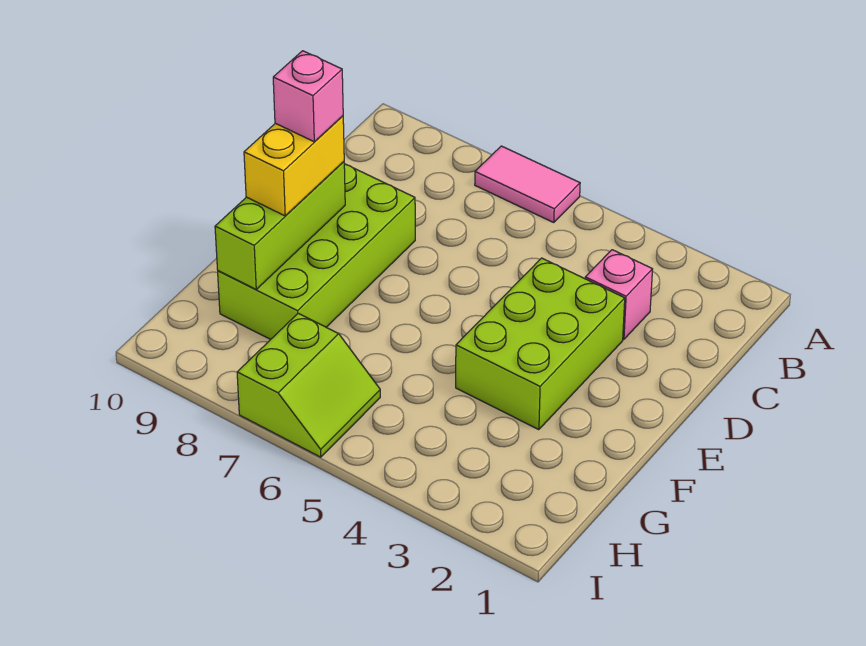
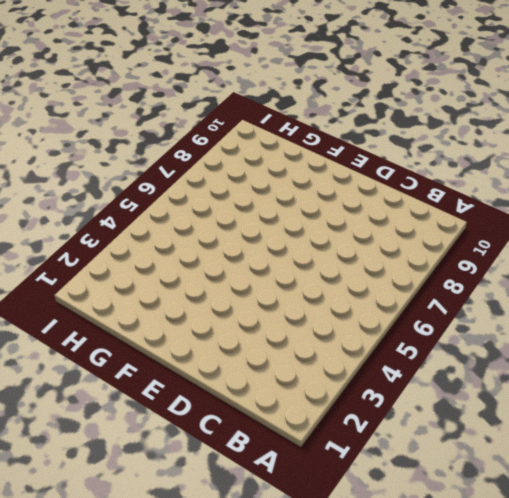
none -> pink tile A6:A7 level 1
none -> pink brick C3 level 1

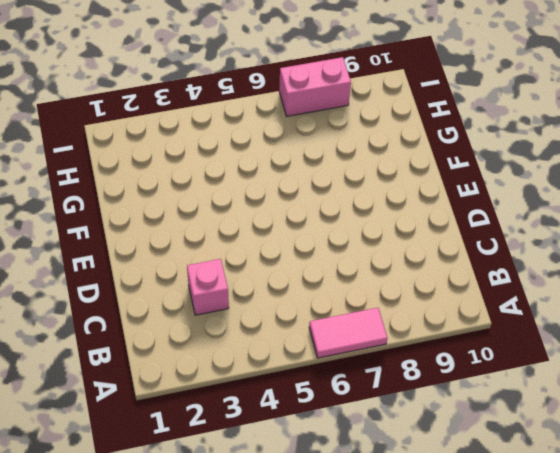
pink brick I7:I8 level 1 -> lime slope H6:I7 level 1 top 7
none -> lime brick D3:F4 level 1
none -> lime brick D8:G9 level 1

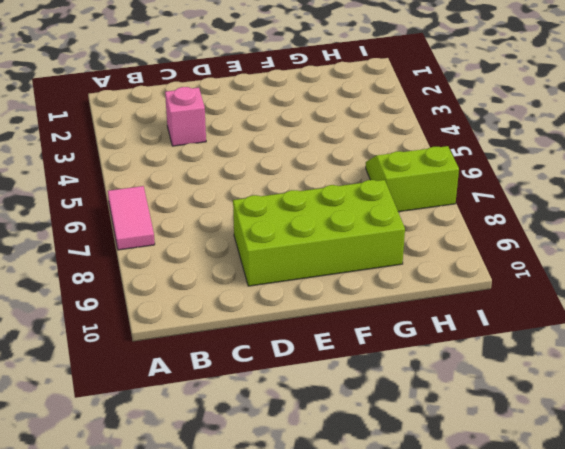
none -> lime brick D3:F4 level 1
none -> lime brick E9:G9 level 2

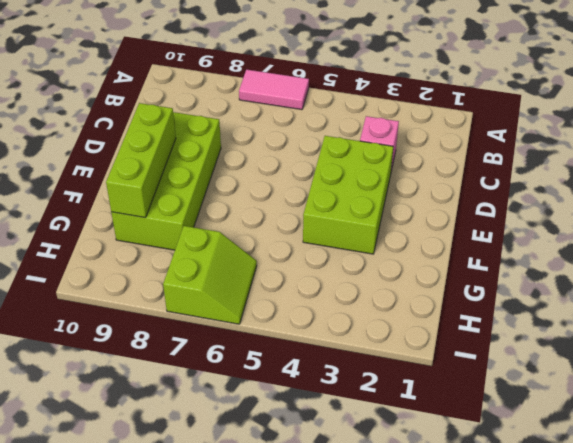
none -> yellow brick E9:F9 level 3
none -> pink brick E9 level 4

